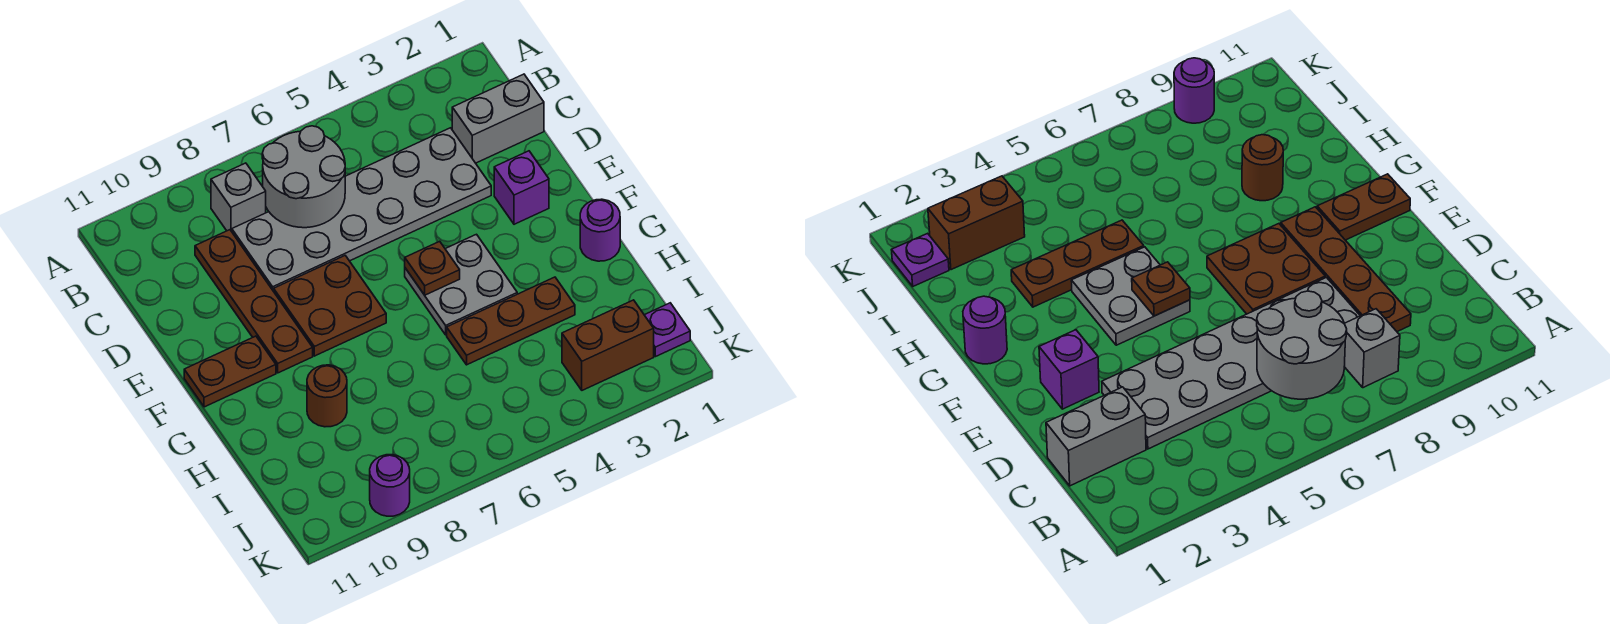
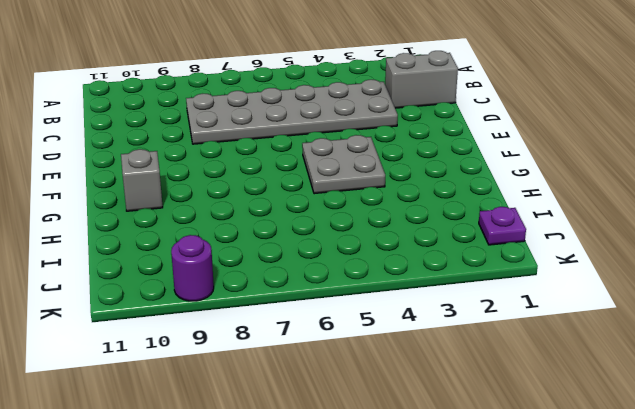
grey brick G10 level 1 -> grey brick B8 level 1
none -> brown plate C9:F9 level 1
none -> purple brick E2 level 1
none -> brown plate E7:F8 level 1

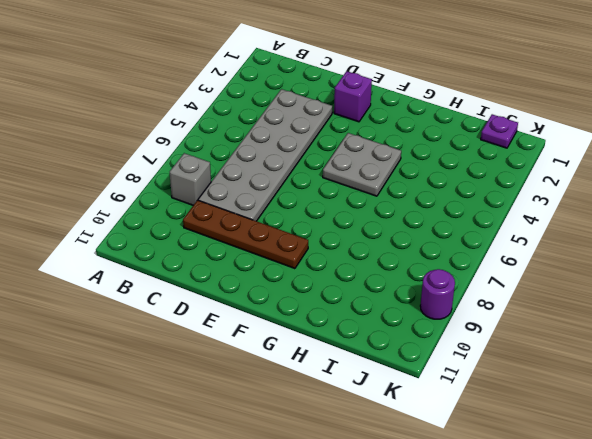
none -> grey brick C1:C2 level 1
none -> brown plate E7:F8 level 1
none -> brown plate F10:F11 level 1

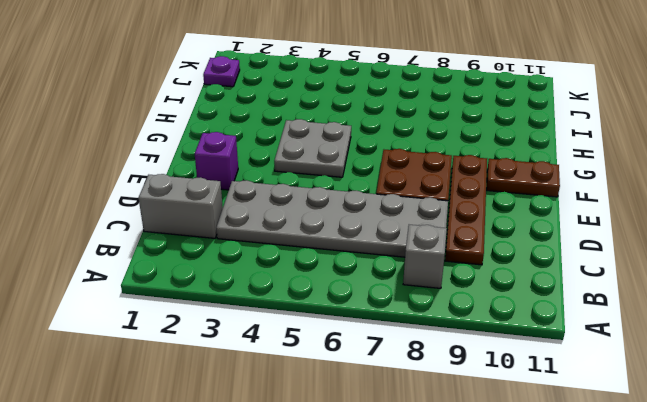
none -> purple round brick G1 level 1
none -> brown plate H3:H5 level 1
none -> brown round brick H9 level 1

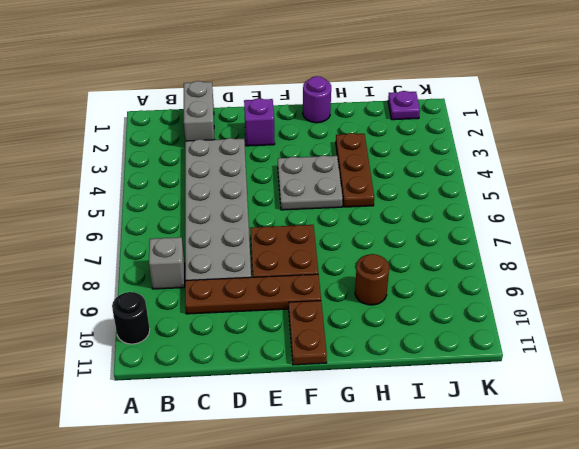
black round brick A10 level 1 -> none
none -> brown brick J2:J3 level 1
none -> purple round brick K9 level 1
none -> grey round brick B6:C7 level 2

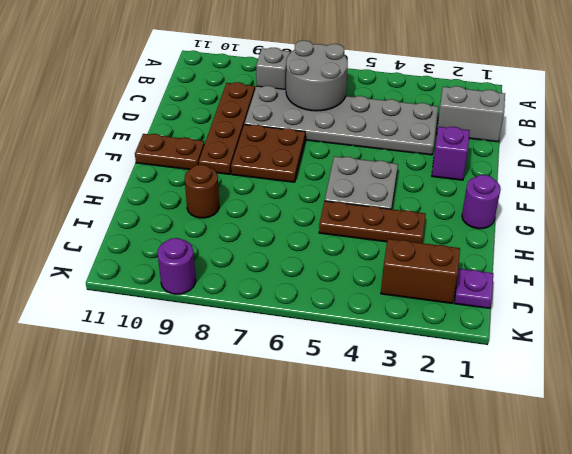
none -> brown plate F5 level 2

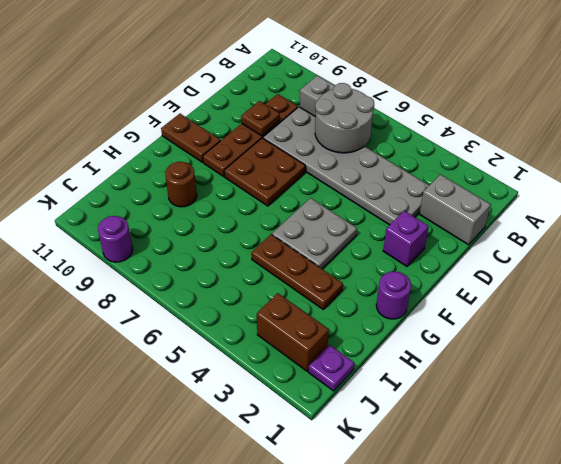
brown plate D9 level 2 -> brown plate F5 level 2

